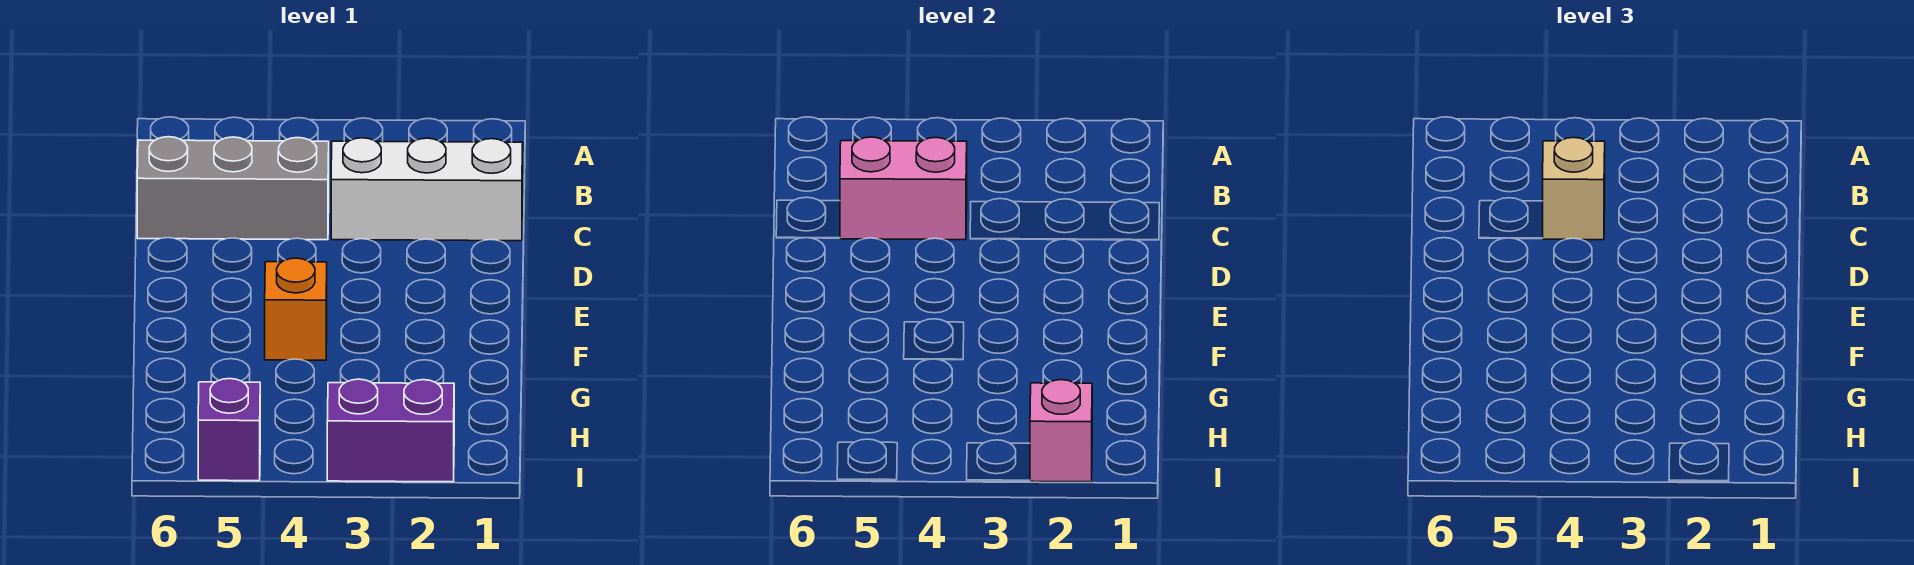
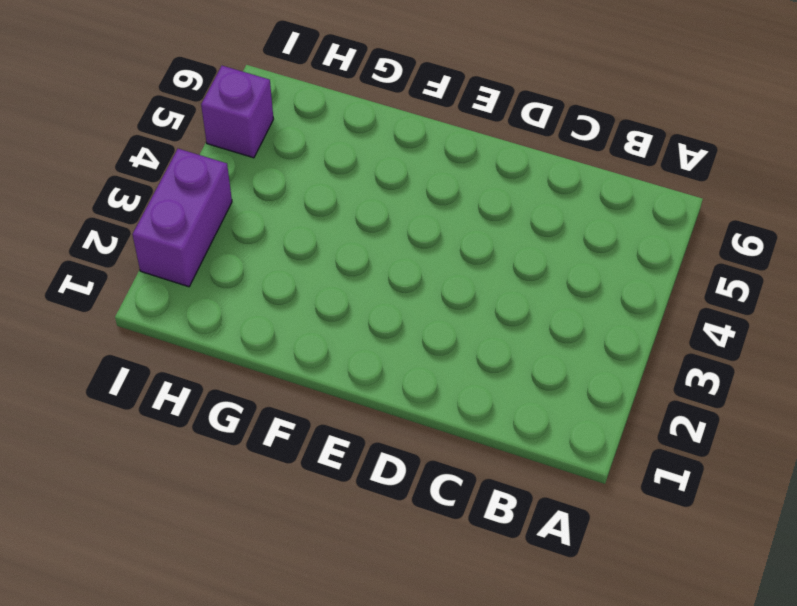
none -> white brick C1:C3 level 1
none -> grey brick C4:C6 level 1

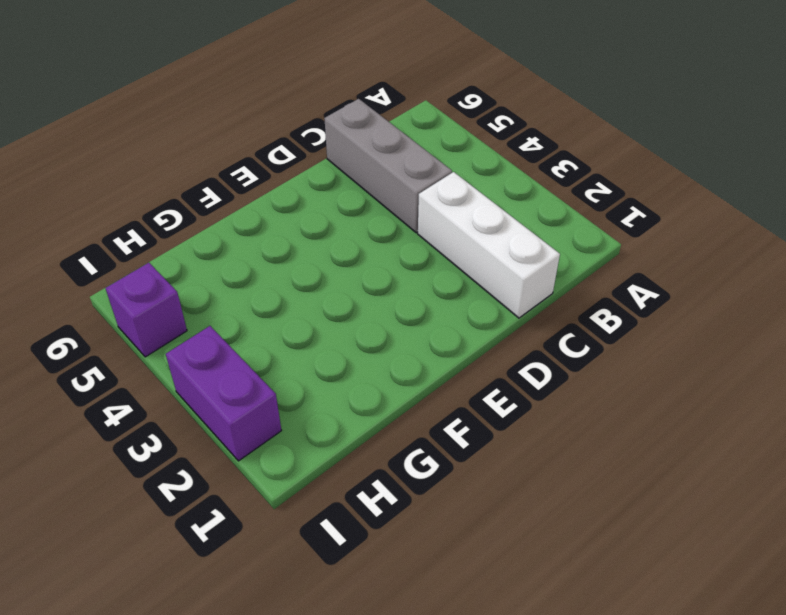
none -> orange brick F4 level 1
none -> pink brick C4:C5 level 2

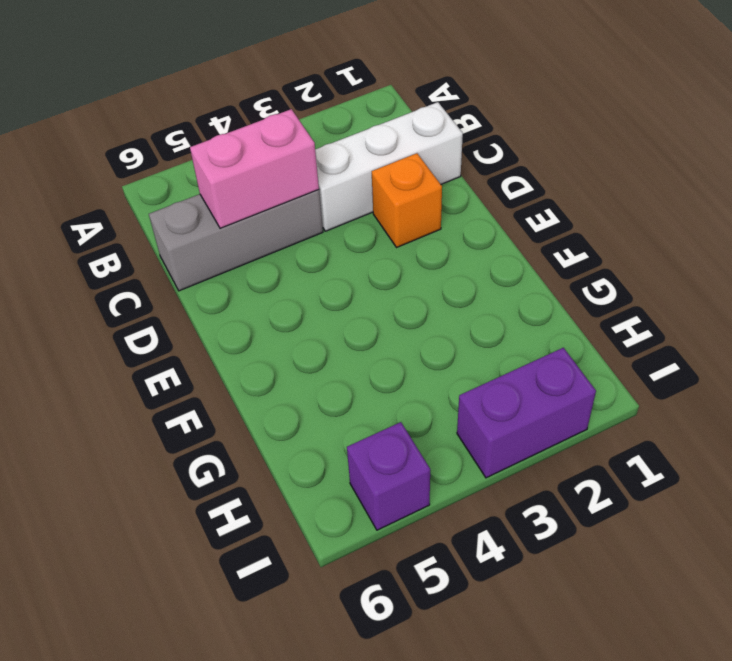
orange brick D2 level 1 -> orange brick F4 level 1
none -> pink brick I2 level 2
none -> tan brick C4 level 3

